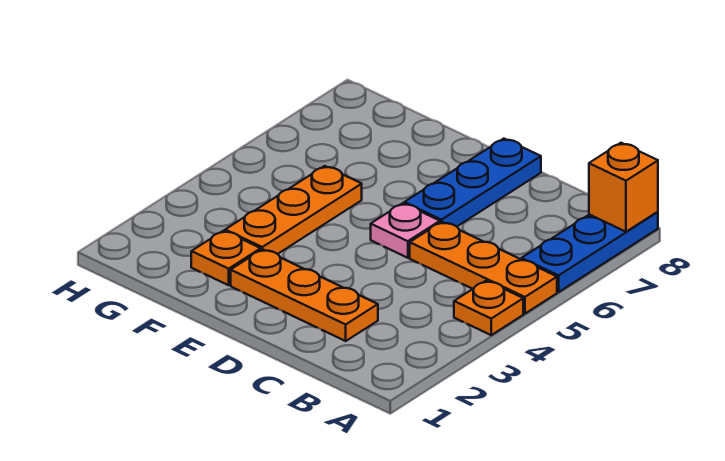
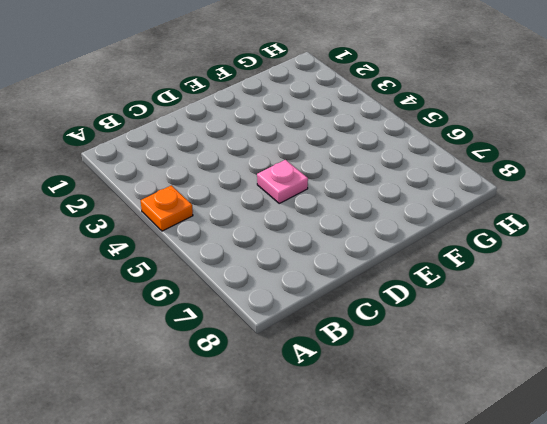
none -> orange plate A5:C5 level 1
none -> blue plate A6:A8 level 1

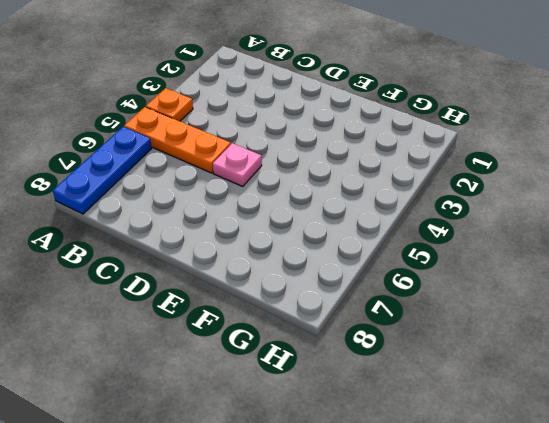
none -> orange plate C2:E2 level 1
none -> blue plate D6:D8 level 1

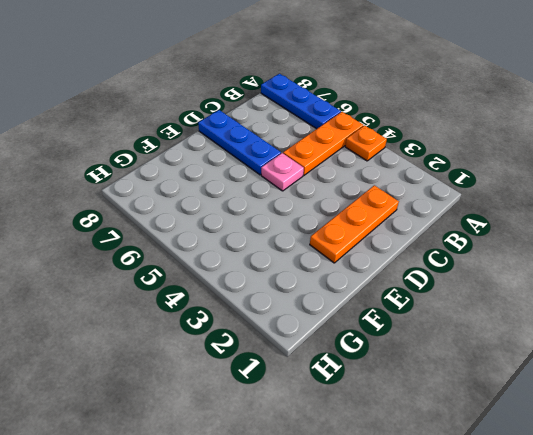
none -> orange plate F2 level 1
none -> orange plate F3:F5 level 1

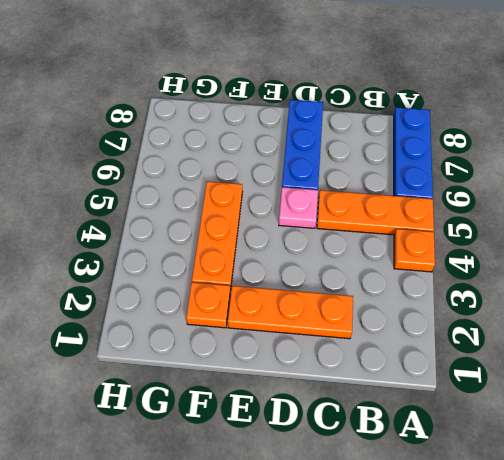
none -> orange brick A8 level 2

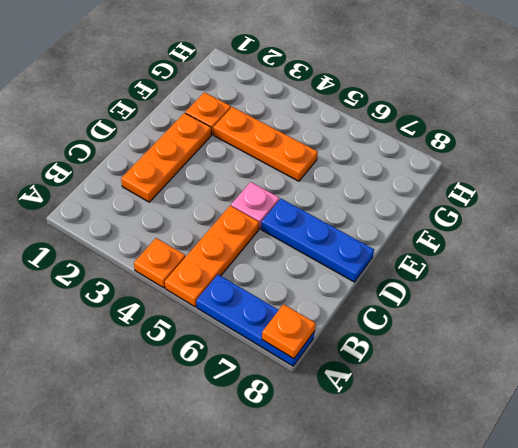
orange plate A8 level 2 -> orange brick A8 level 2

